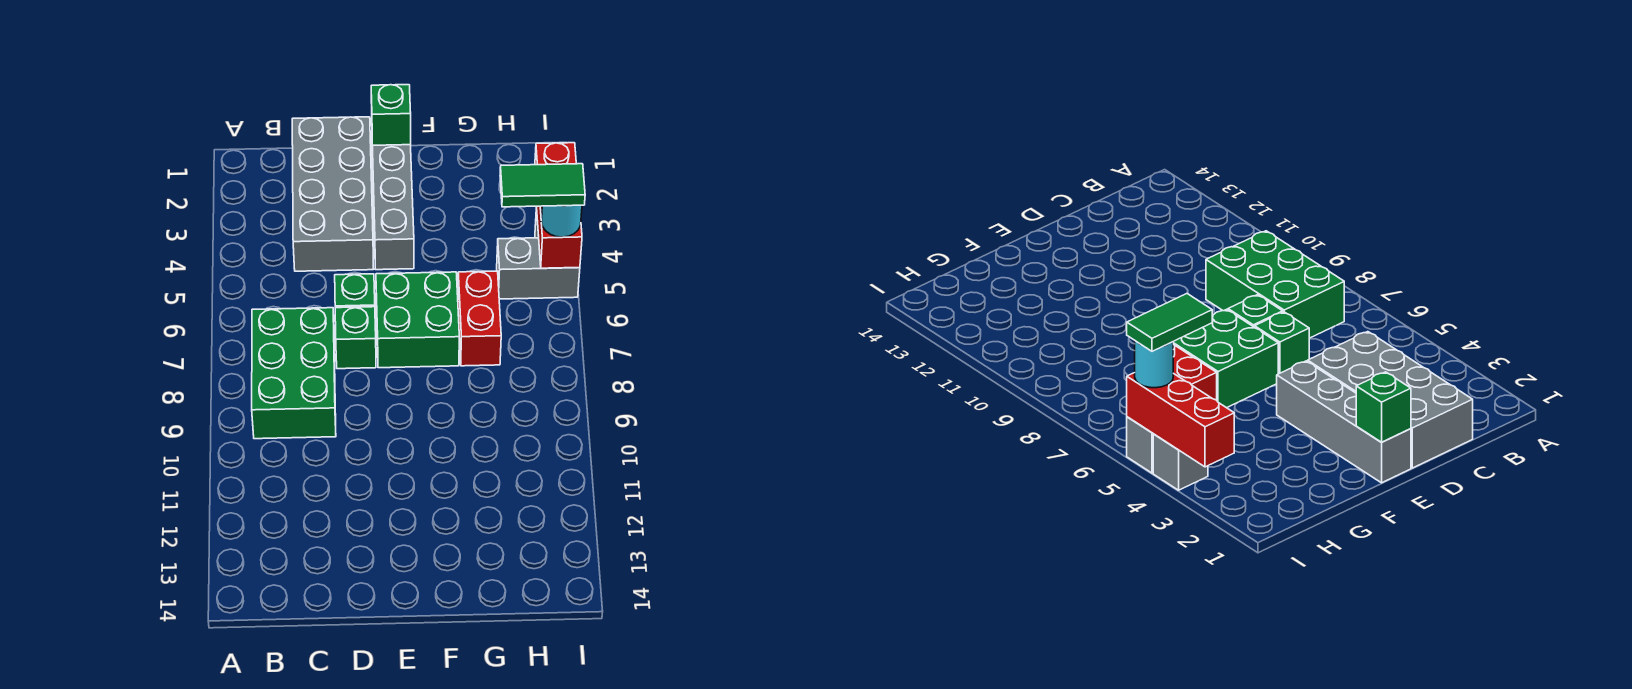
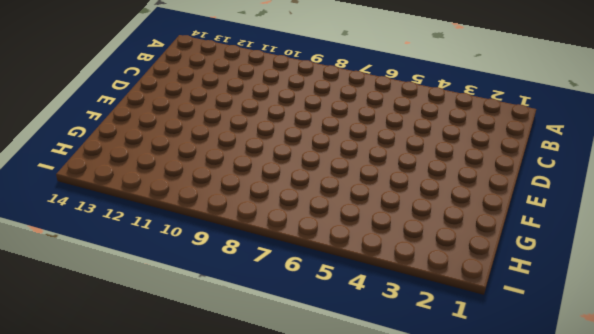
none -> green brick B7:C9 level 1
none -> grey brick C1:D4 level 1
none -> green brick D6 level 1

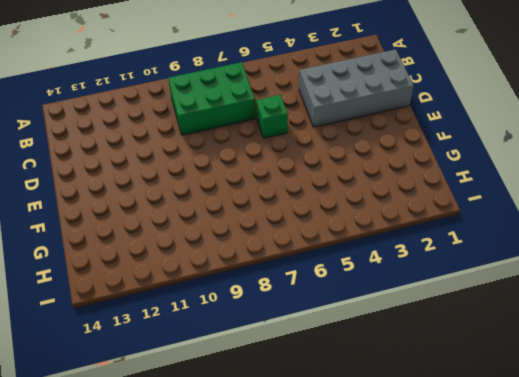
none -> green brick D7 level 1
none -> grey brick E1:E4 level 1
none -> green brick E6:F7 level 1

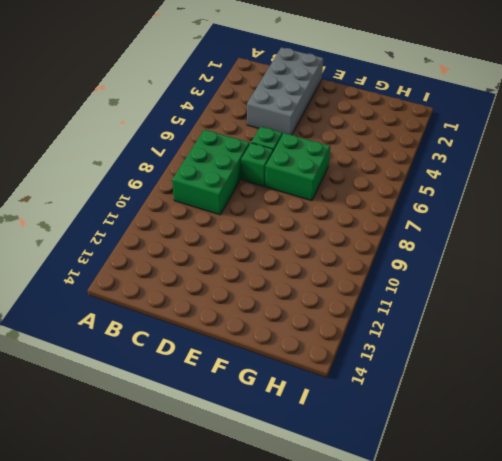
none -> grey brick E1:E4 level 1
none -> red brick G6:G7 level 1
none -> grey brick H5:I5 level 1

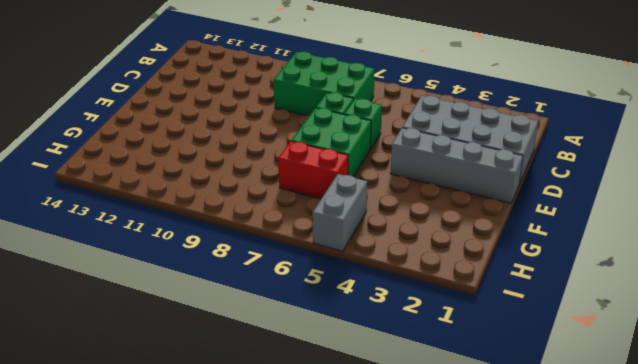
none -> grey brick I4 level 1
none -> green brick E1 level 2
none -> red brick I3:I5 level 2

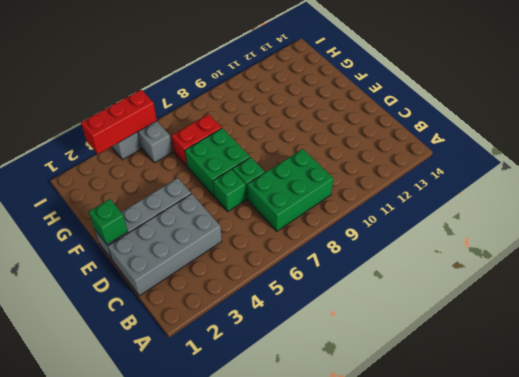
none -> cyan round brick I5 level 3
none -> green tile H5:I5 level 4

